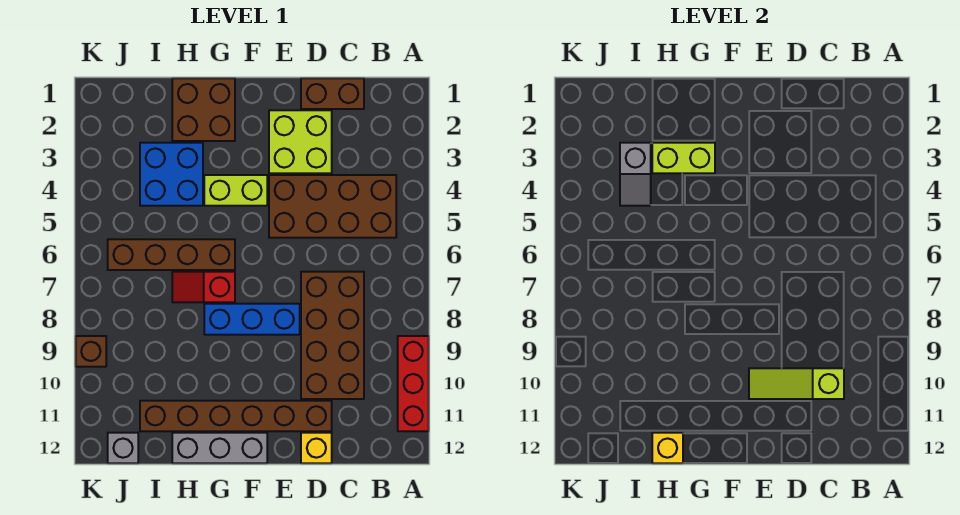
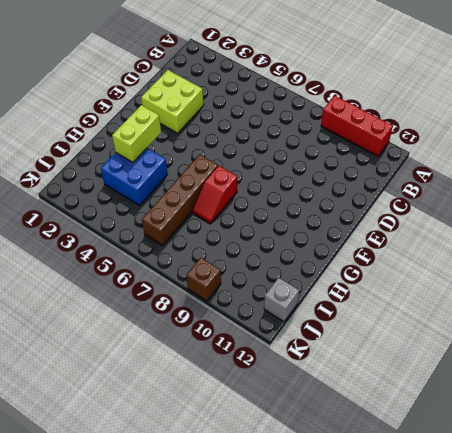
none -> brown brick B4:E5 level 1
none -> brown brick C1:D1 level 1
none -> brown brick C7:D10 level 1

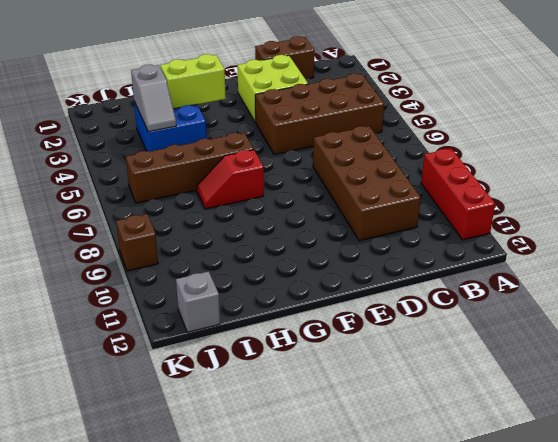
none -> brown brick D11:I11 level 1
none -> yellow brick D12 level 1
none -> blue brick E8:G8 level 1

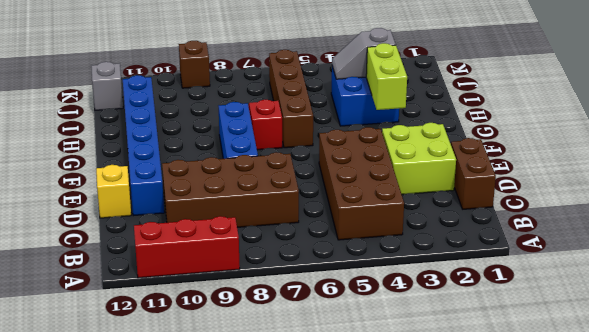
blue brick D11:I11 level 1 -> brown brick D11:I11 level 1
none -> lime brick F4:G4 level 1
none -> grey brick F12:H12 level 1
none -> brown brick G1:H2 level 1

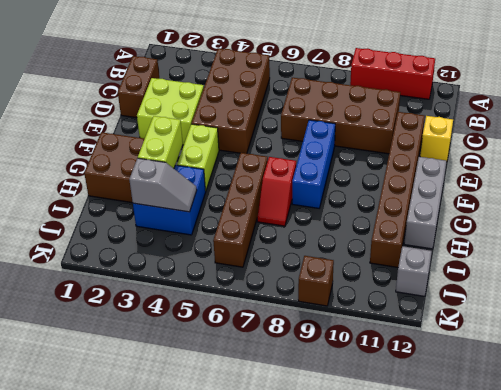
none -> lime slope C10:E10 level 2 top C
none -> yellow brick H12 level 2

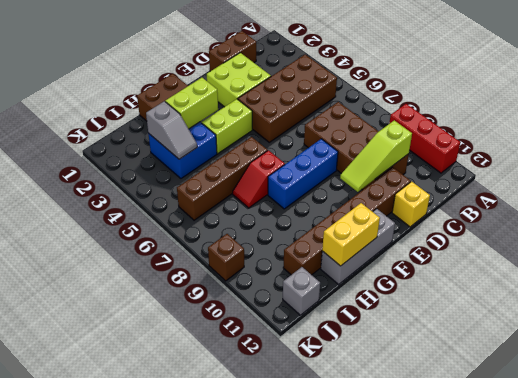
yellow brick G12:H12 level 2 -> yellow brick H12 level 2

